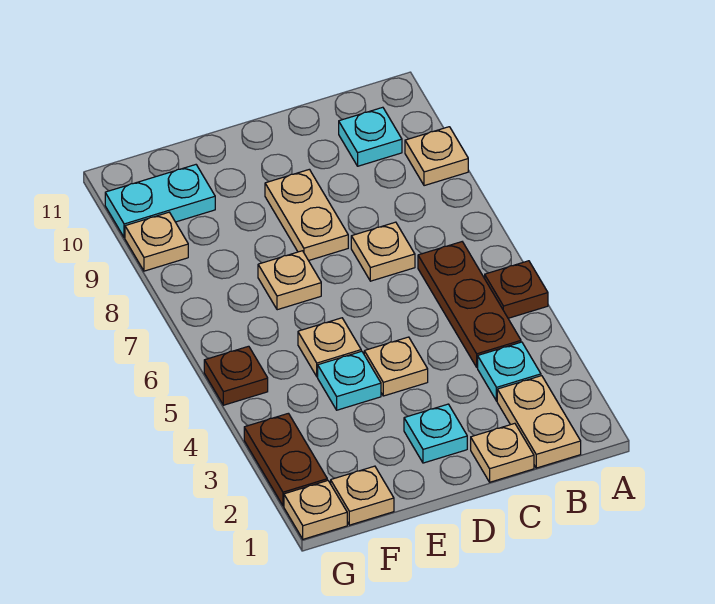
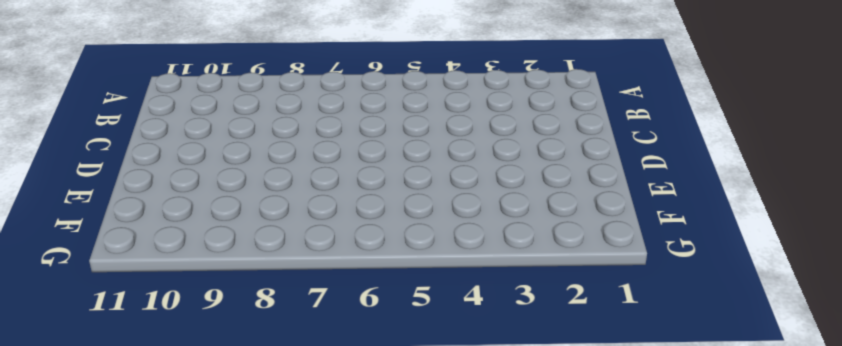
none -> brown plate A5 level 1
none -> tan plate A9 level 1
none -> tan plate B1:B2 level 1

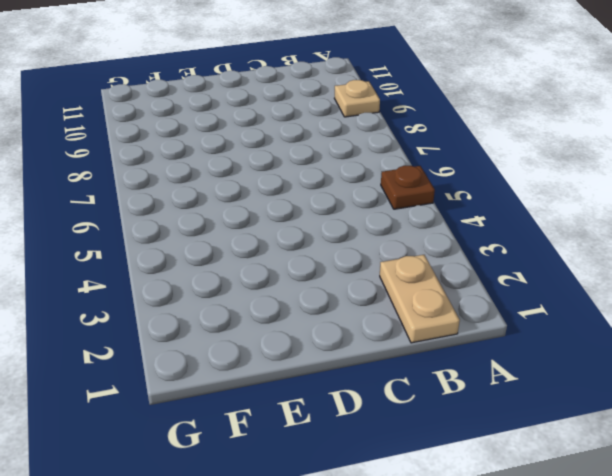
none -> cyan plate B3 level 1
none -> brown plate B4:B6 level 1
none -> cyan plate B10 level 1

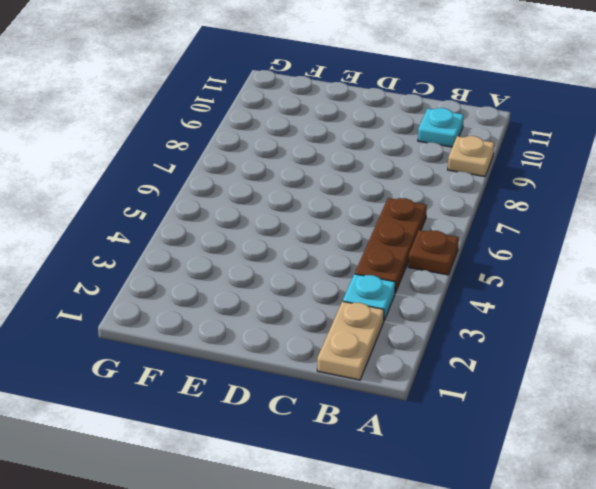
none -> tan plate C1 level 1
none -> tan plate C7 level 1
none -> cyan plate D2 level 1

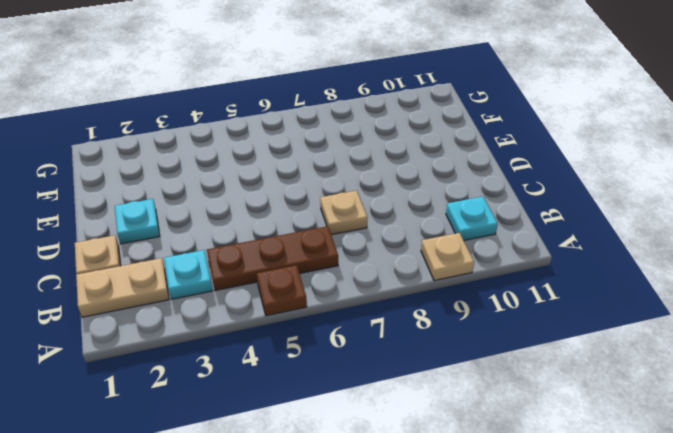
none -> tan plate D4 level 1
none -> tan plate D8:D9 level 1
none -> cyan plate E4 level 1

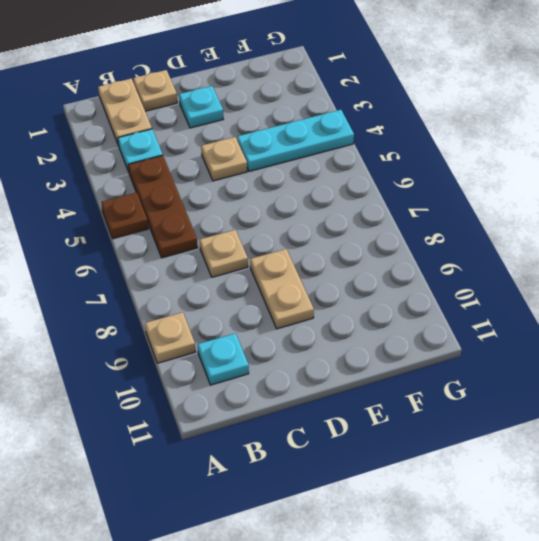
cyan plate E4:G4 level 1 -> cyan plate E4 level 1
none -> tan plate E5 level 1
none -> tan plate E7 level 1
none -> tan plate F1 level 1

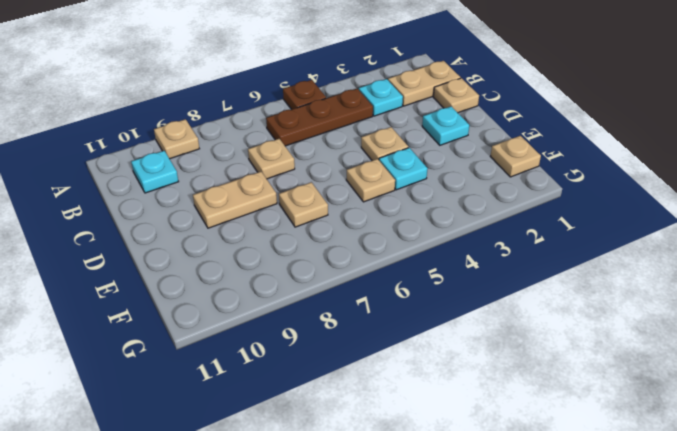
none -> cyan plate F10:G10 level 1
none -> tan plate G1 level 1
none -> brown plate G2:G3 level 1

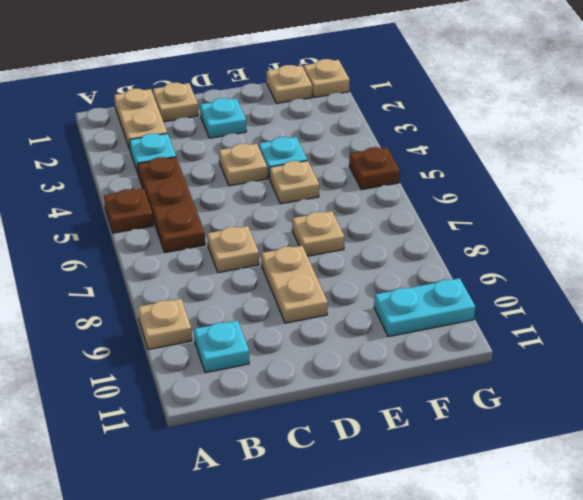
none -> brown plate G2:G3 level 1
none -> tan plate G9 level 1

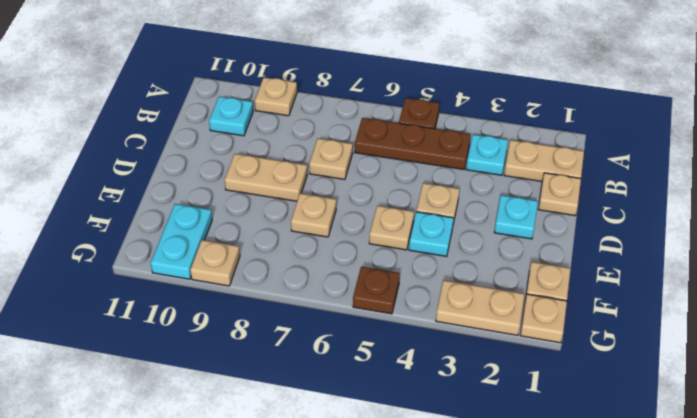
tan plate G2:G3 level 1 -> brown plate G2:G3 level 1

